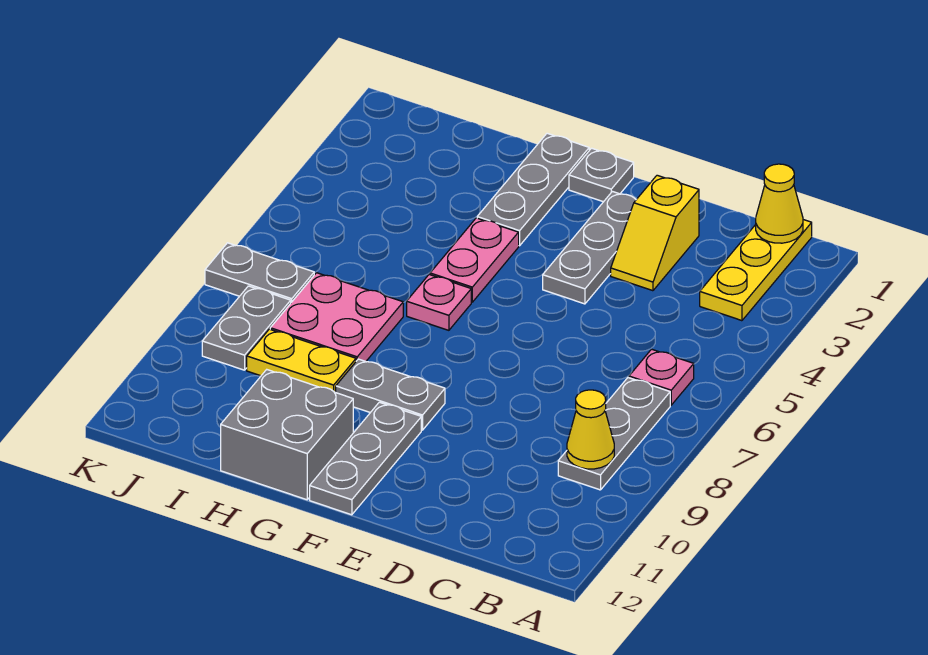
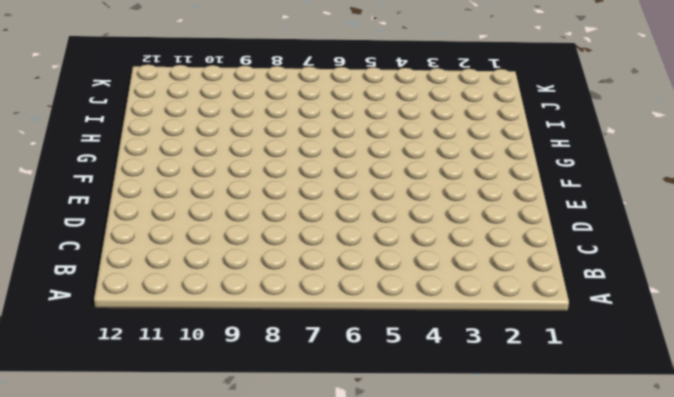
none -> yellow plate B1:B3 level 1
none -> pink plate B6 level 1
none -> grey plate B7:B9 level 1

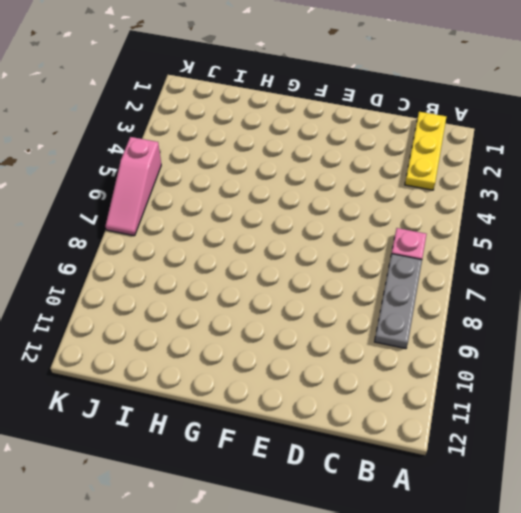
pink slope K5:K7 level 1 top 5 -> grey plate J7:K7 level 1
none -> yellow slope D2:D3 level 1 top 2
none -> grey plate E2:E4 level 1
none -> grey plate F1 level 1

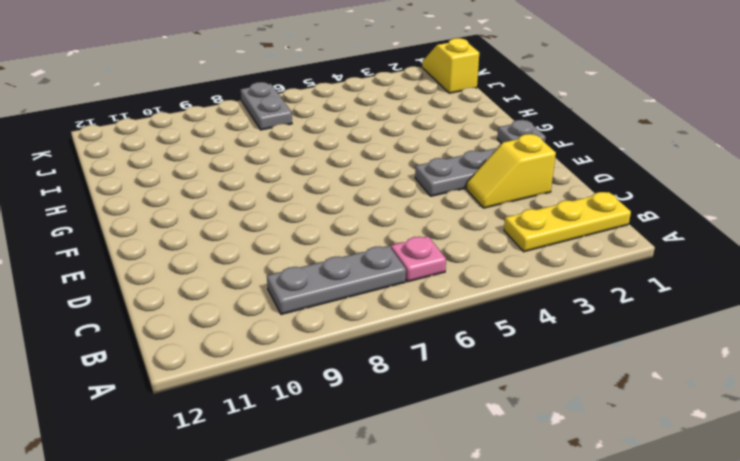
yellow slope J1:K1 level 1 top J -> none
none -> grey plate F9:G9 level 1
none -> grey plate F10:F12 level 1
none -> grey plate G1:G3 level 1

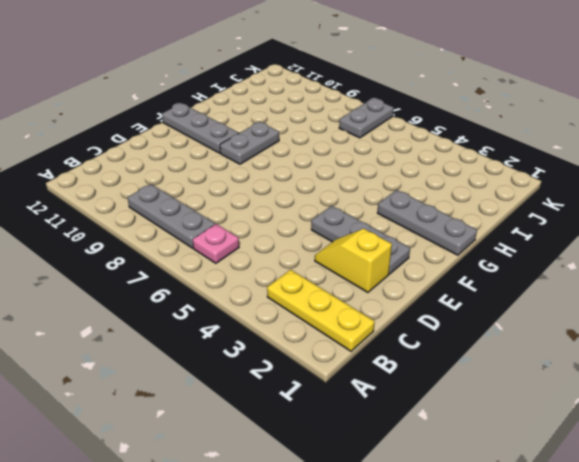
none -> grey plate F1 level 1
none -> pink plate G4:G5 level 1
none -> pink plate G6 level 1

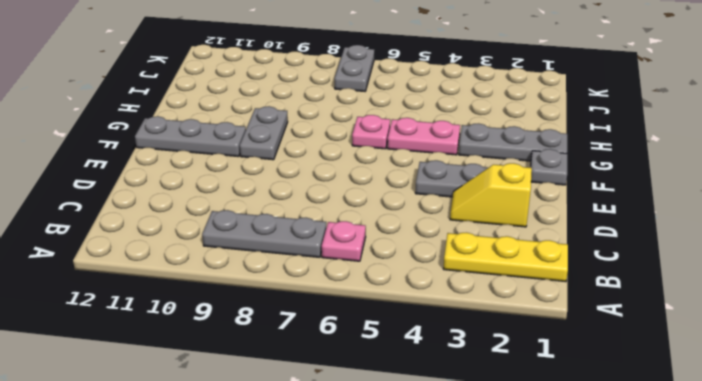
none -> grey brick G11:H12 level 1
none -> pink plate H7:I8 level 1
none -> yellow plate H9:I9 level 1

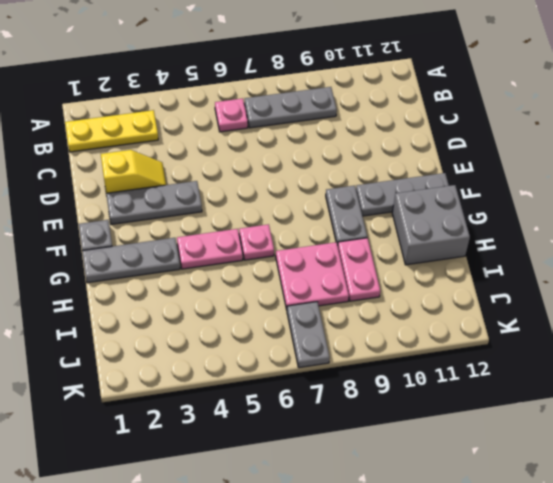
pink plate H9:I9 level 1 -> yellow plate H9:I9 level 1
none -> grey plate J8:J9 level 1
none -> yellow cone B1 level 2
none -> yellow cone B9 level 2

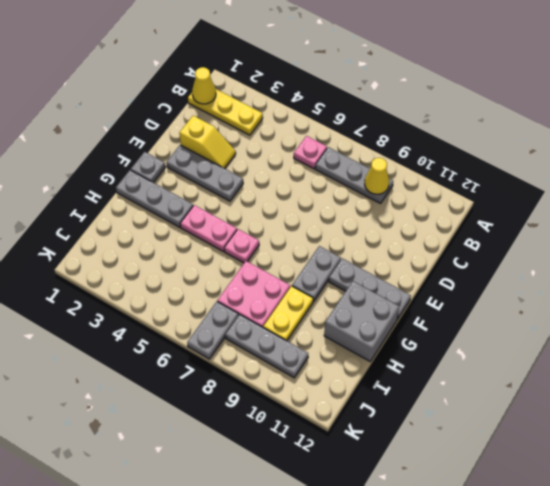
grey plate J8:J10 level 1 -> grey plate J8:J9 level 1

